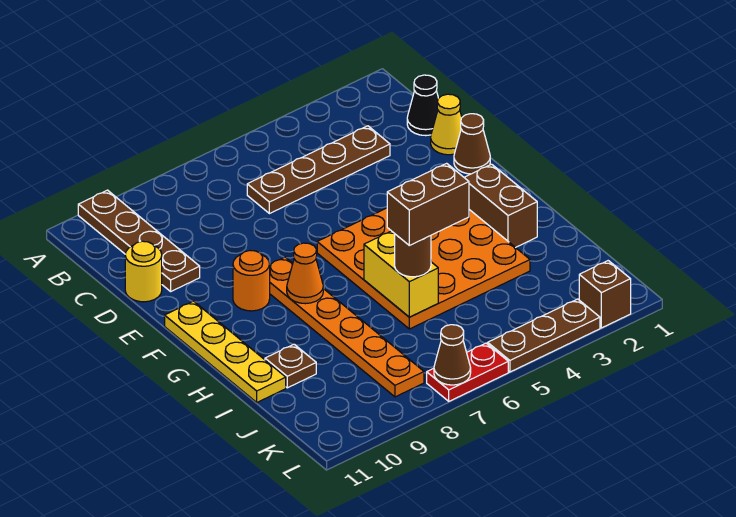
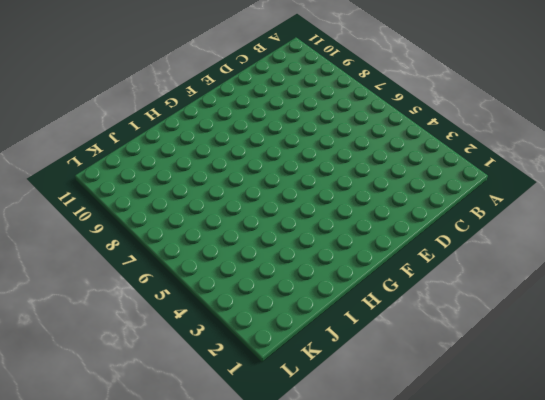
none -> brown plate A10:D10 level 1
none -> black cone C1 level 1
none -> brown plate C3:C6 level 1

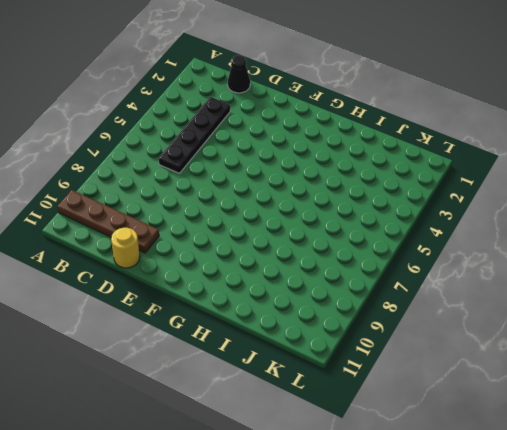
black plate C3:C6 level 1 -> brown plate C3:C6 level 1
none -> yellow cone D1 level 1
none -> brown cone E1 level 1
none -> orange plate F3:I6 level 1

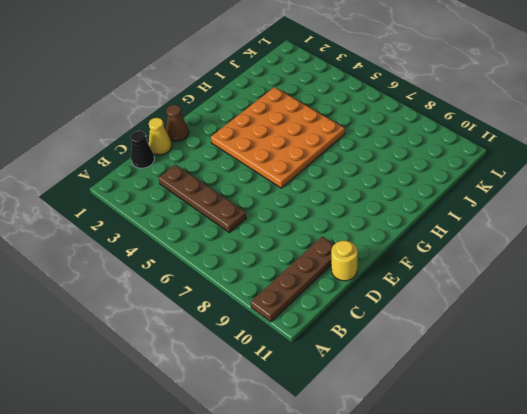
none -> orange plate F8:K8 level 1
none -> orange round brick F9 level 1
none -> yellow plate F11:I11 level 1

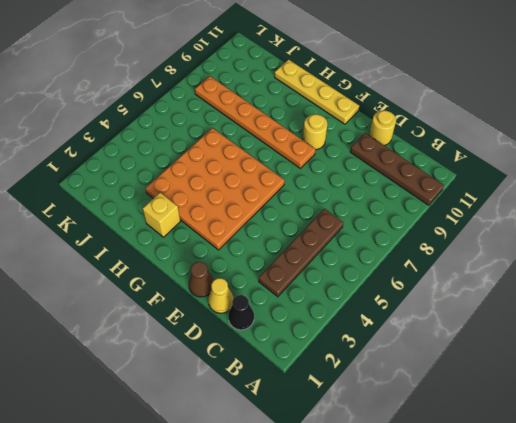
yellow round brick F9 level 1 -> orange round brick F9 level 1
yellow brick H2 level 1 -> brown brick G2:H2 level 1
none -> brown plate I10 level 1
none -> brown brick L2 level 1
none -> brown plate L3:L5 level 1

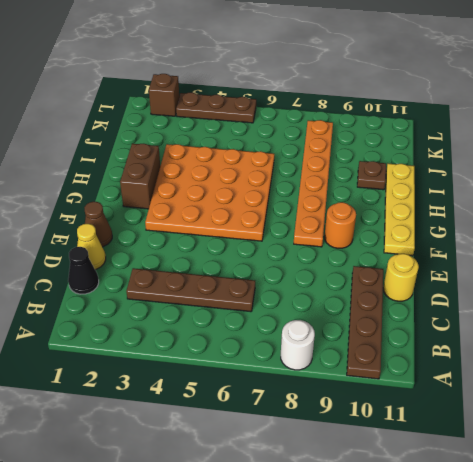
white round brick A8 level 1 -> none
none -> red plate L6:L7 level 1
none -> orange cone G8 level 2
none -> yellow brick H6:I6 level 2

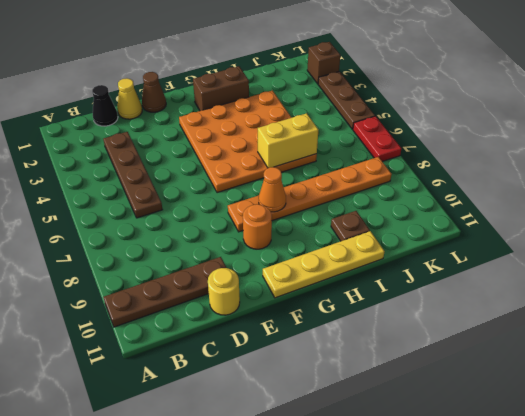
none -> brown cone L7 level 2
none -> brown round brick I6 level 3
none -> brown brick I5:I6 level 4

